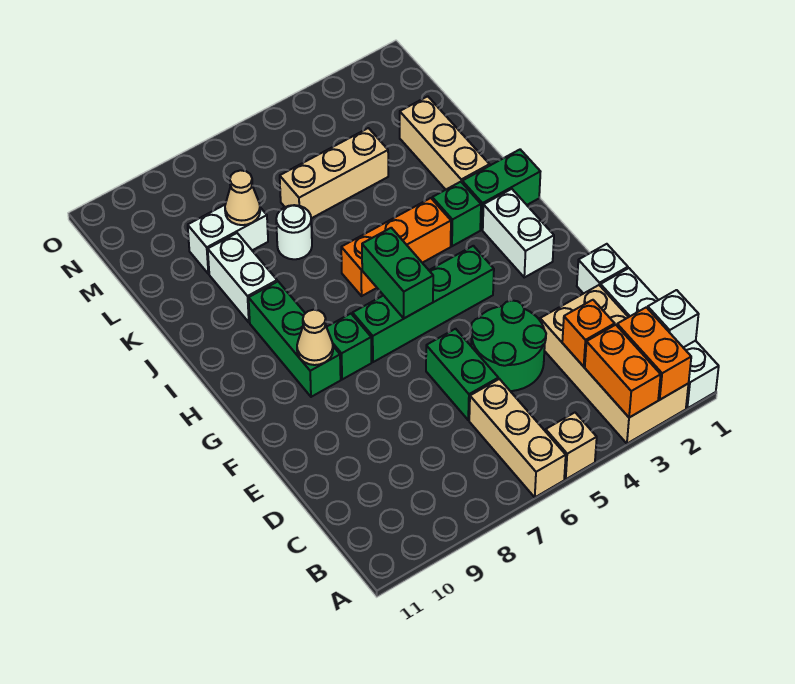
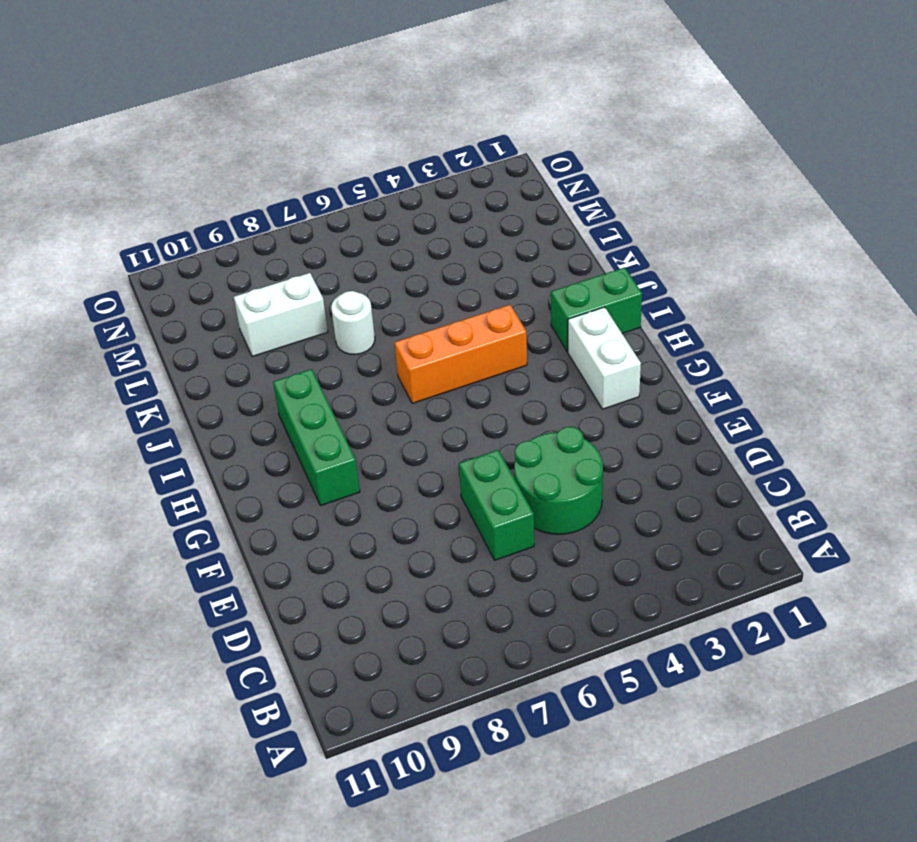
none -> white brick A1:D1 level 1
none -> tan brick A2:D3 level 1
none -> tan brick A5 level 1

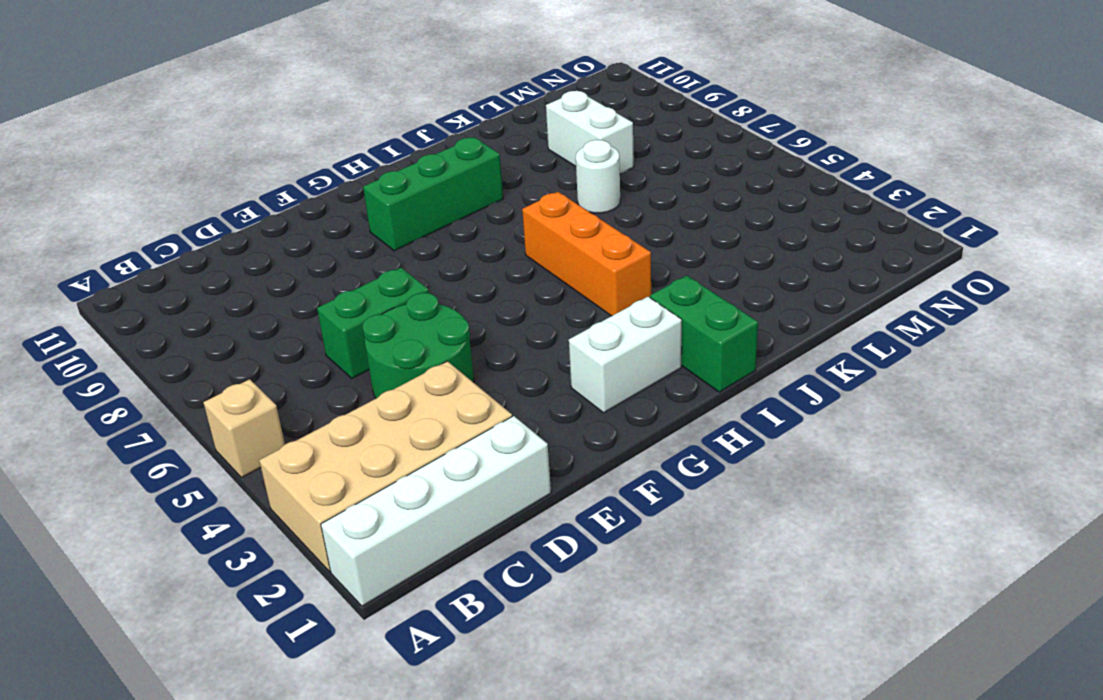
none -> tan brick A6:C6 level 1
none -> white brick E1 level 1
none -> green brick G4:G7 level 1

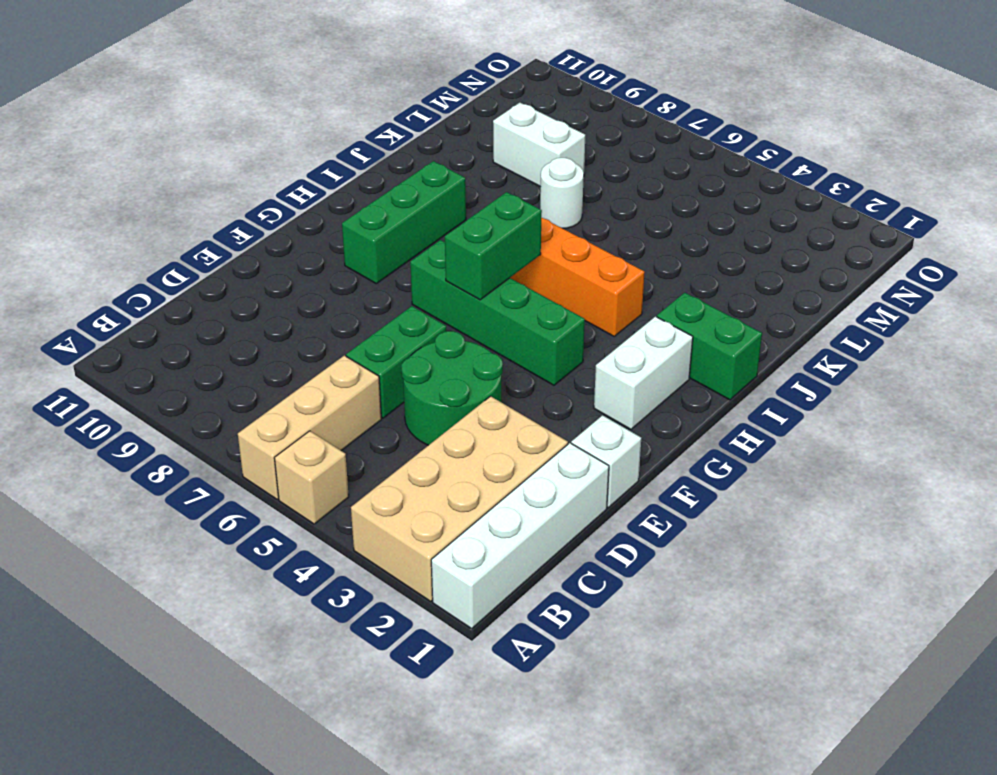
none -> green brick G8 level 1
none -> green brick I3 level 1
none -> tan brick J2:L2 level 1

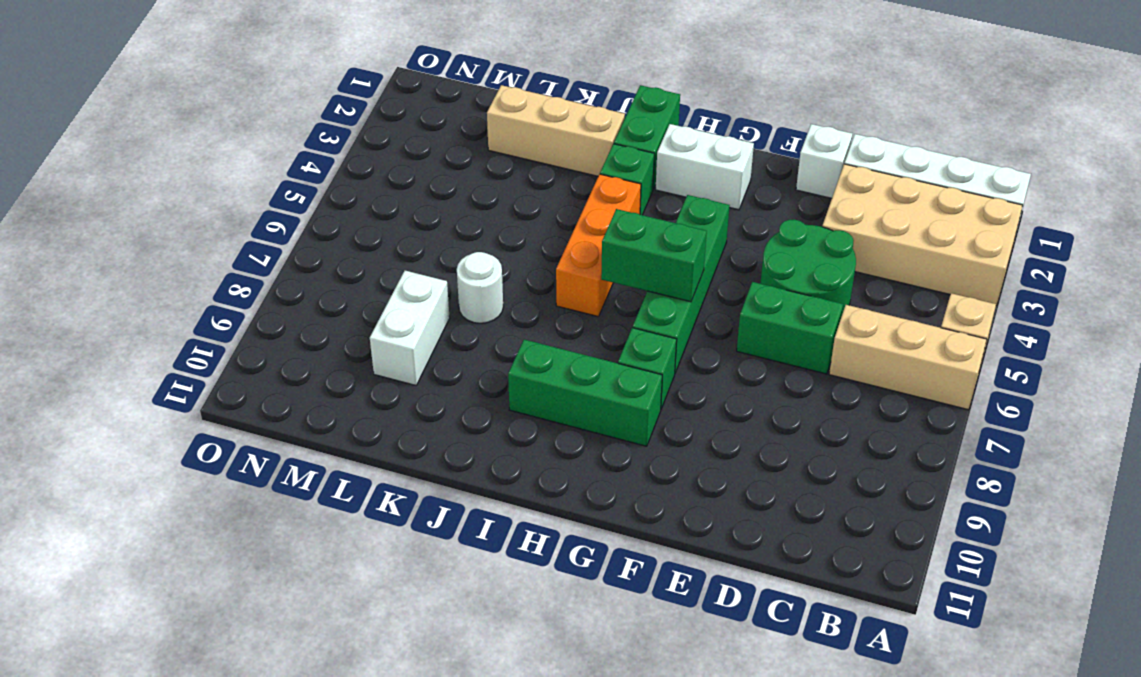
none -> white brick J9:K9 level 1
none -> tan brick L4:L6 level 1
none -> orange brick A2:B2 level 2

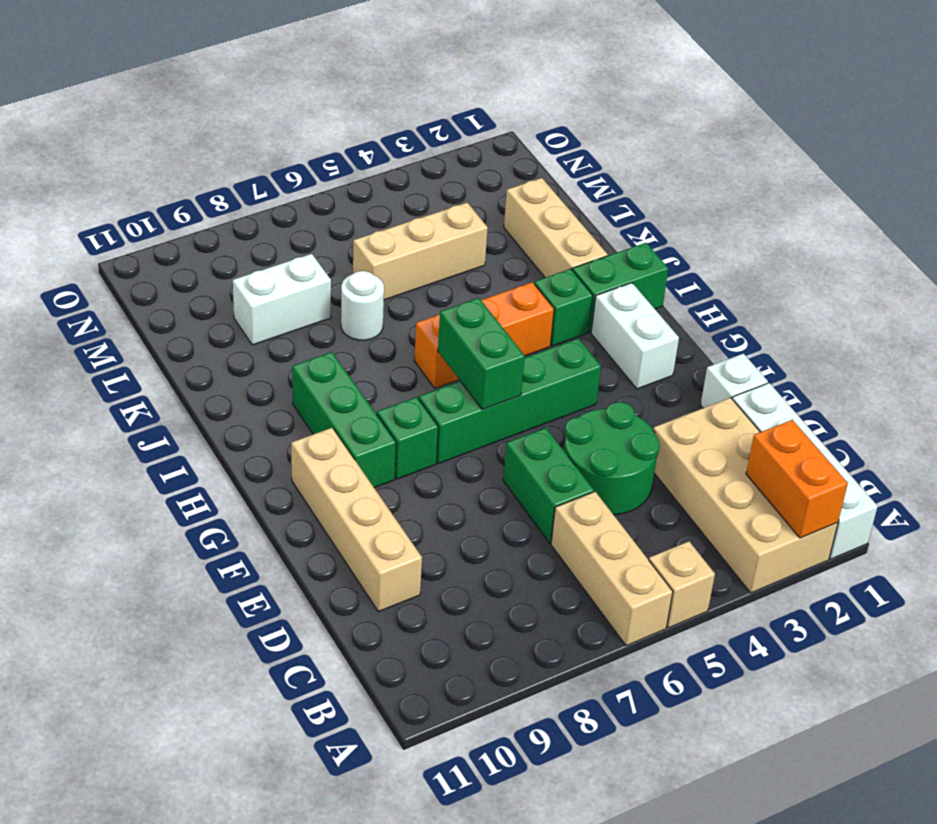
tan brick D10:G10 level 1 -> none
none -> white brick J9:K9 level 1
none -> orange brick A3:B3 level 2
none -> white brick B1 level 2

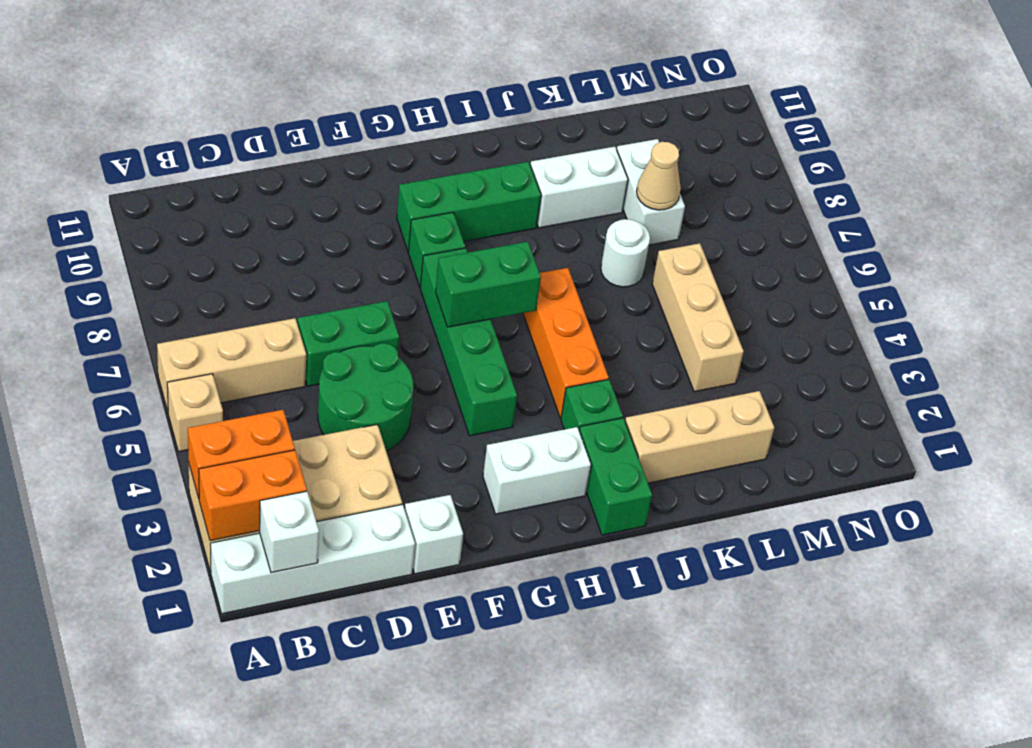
none -> orange brick C3 level 2
none -> tan cone G9 level 2

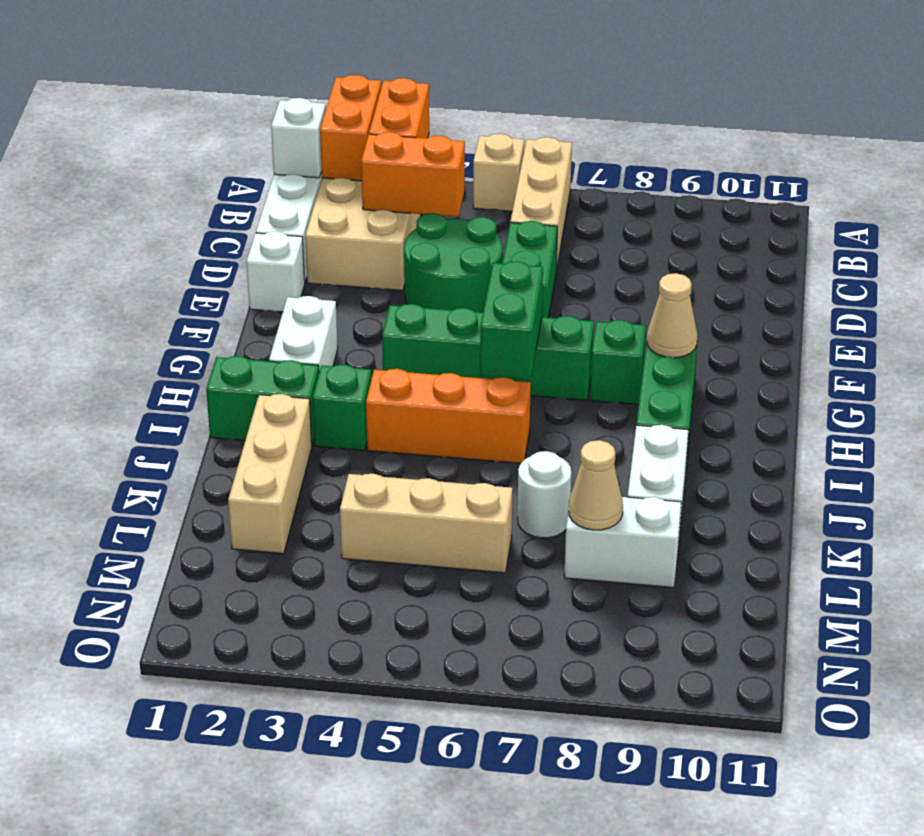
orange brick C3:C4 level 2 -> orange brick C3 level 2

